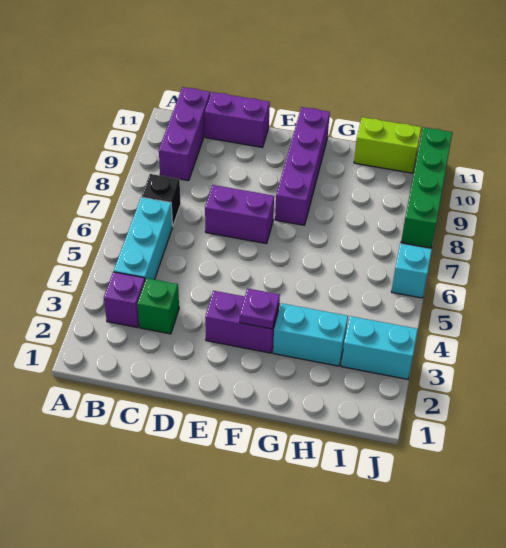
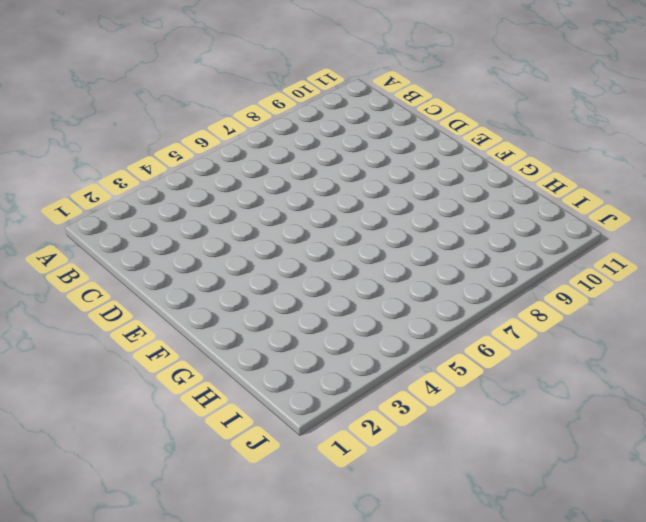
none -> purple brick B3 level 1
none -> cyan brick B4:B6 level 1
none -> black brick B7 level 1

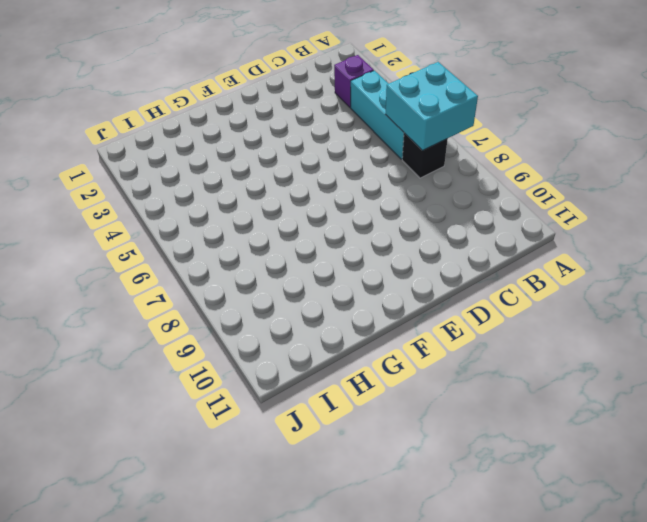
cyan brick A6:B7 level 2 -> none
none -> purple brick B9:B11 level 1
none -> green brick C3 level 1
none -> purple brick C11:D11 level 1

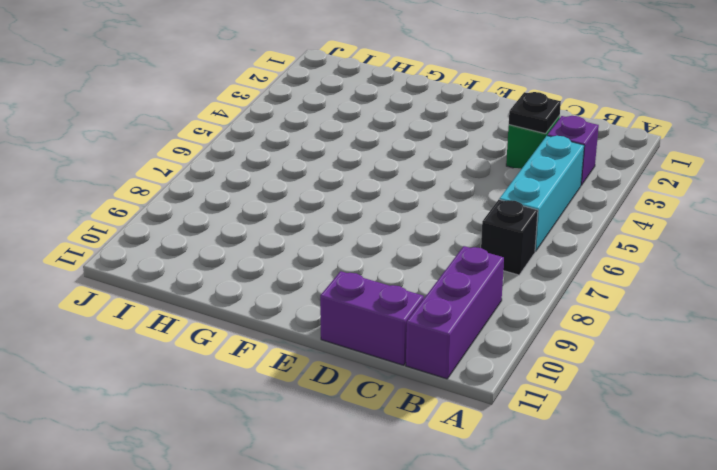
black plate C3 level 2 -> none
none -> purple brick D7:E7 level 1
none -> purple brick E3:F3 level 1
none -> purple brick F8:F11 level 1

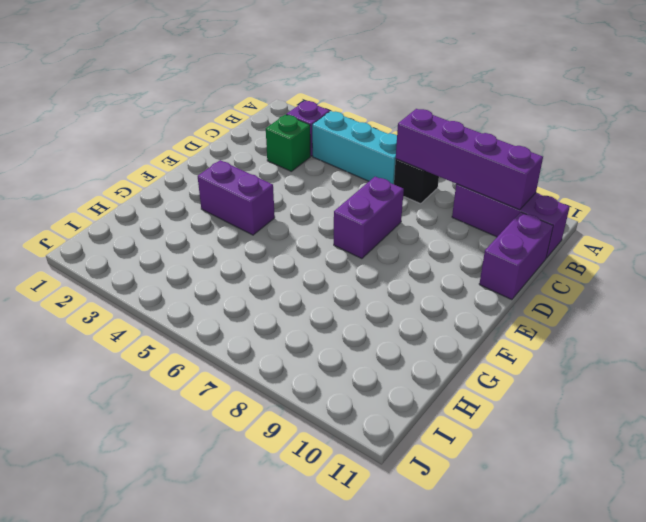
purple brick B7:B10 level 2 -> purple brick F8:F11 level 1
purple brick F3:F4 level 1 -> purple brick E3:F3 level 1
none -> cyan brick G3:H3 level 1
none -> lime brick H11:I11 level 1
none -> cyan brick I3:J3 level 1

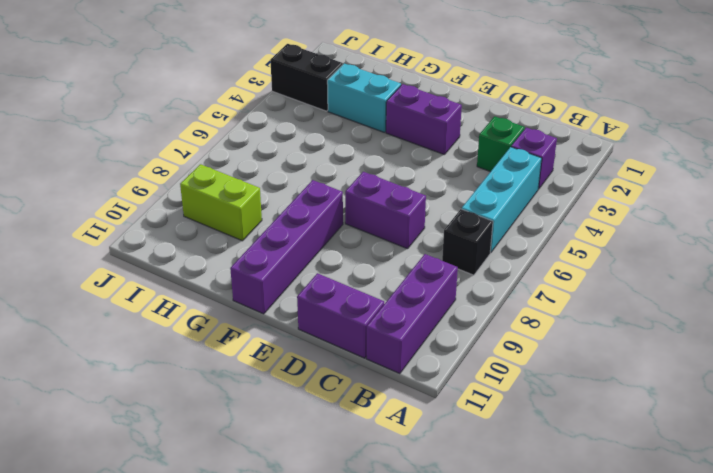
lime brick H9:I9 level 1 -> lime brick H11:I11 level 1
black brick I3:J3 level 1 -> cyan brick I3:J3 level 1
none -> cyan brick J6 level 1
none -> green brick J8:J11 level 1
none -> purple plate F3 level 2

